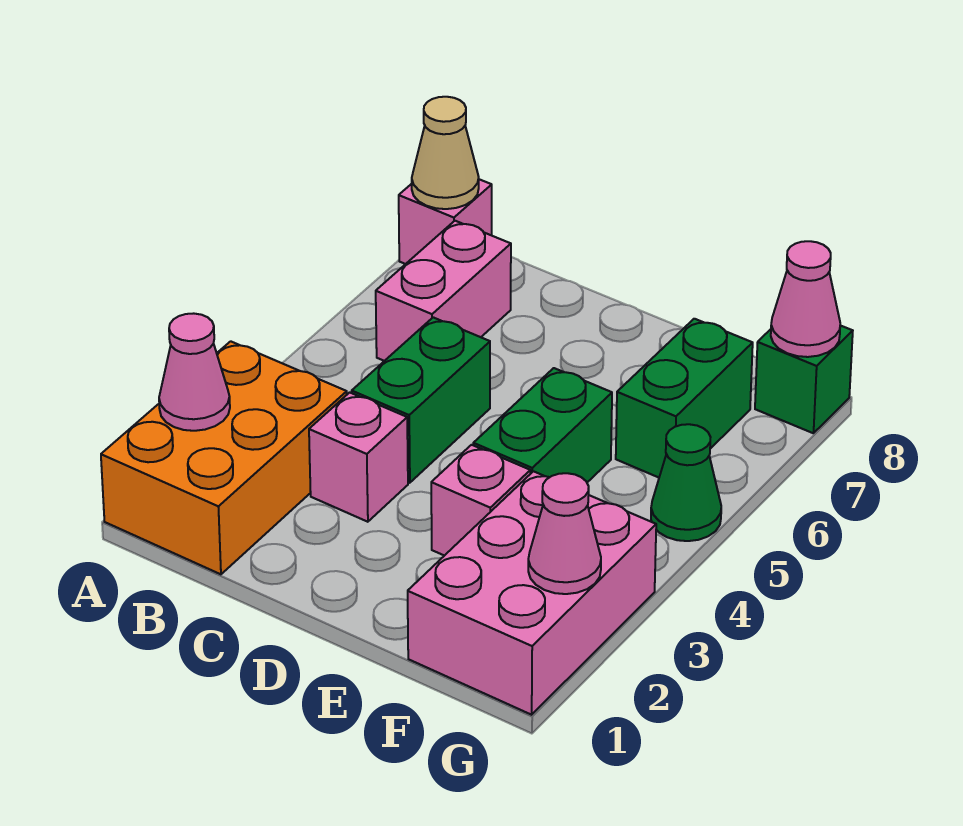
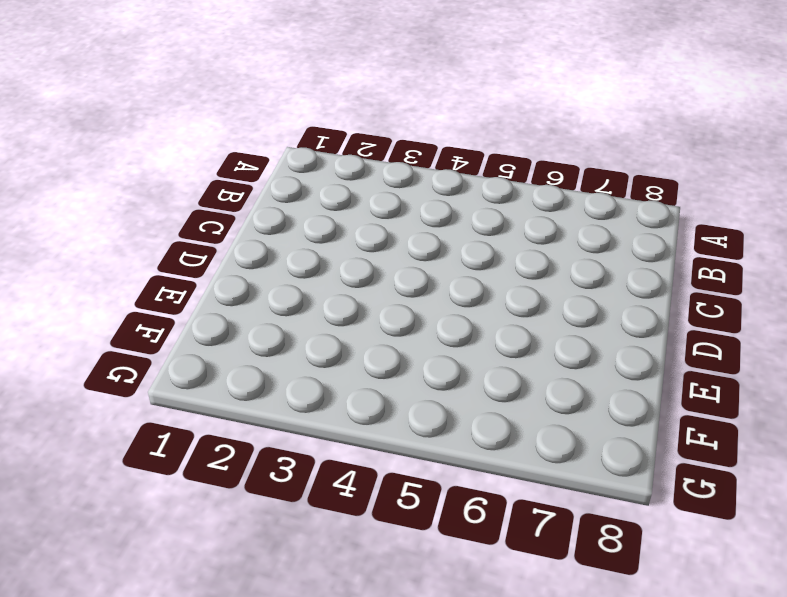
none -> orange brick A1:B3 level 1
none -> pink brick A8 level 1
none -> pink brick B6:B7 level 1

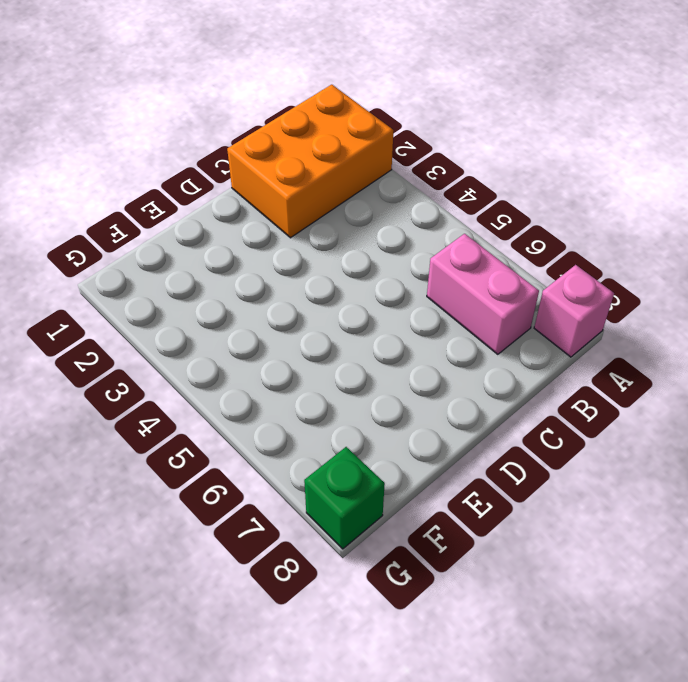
orange brick A1:C2 level 1 -> orange brick A1:B3 level 1
none -> pink brick C3 level 1
none -> green brick C4:C5 level 1
none -> pink brick E3 level 1

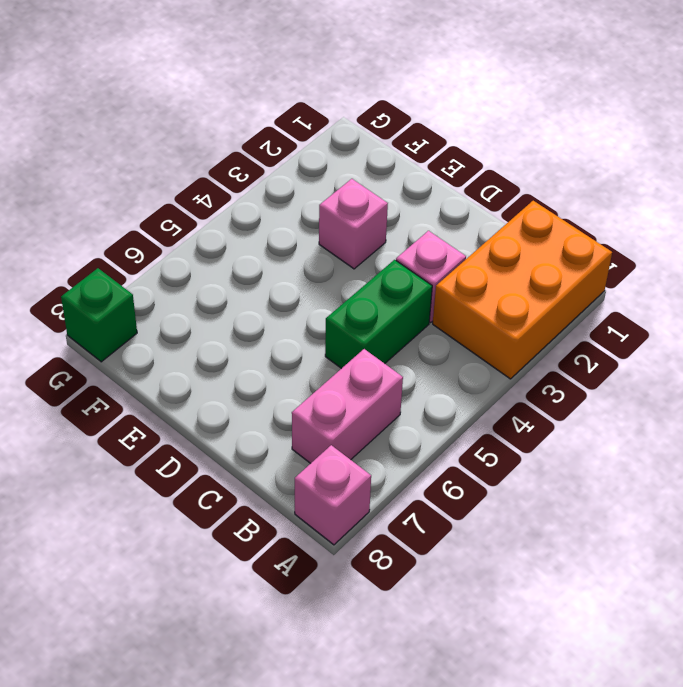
none -> green brick E4:E5 level 1
none -> pink brick F1:G3 level 1
none -> green brick F6:F7 level 1

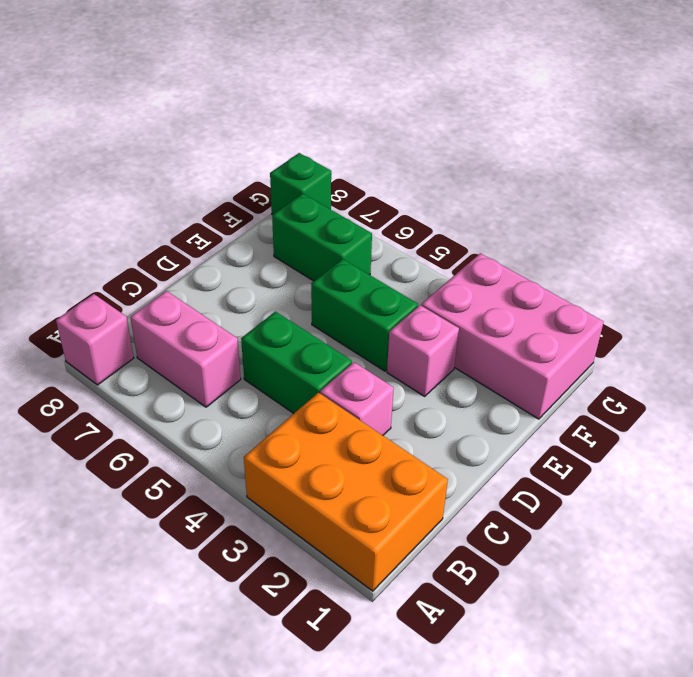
none -> green cone G5 level 1
none -> pink cone A2 level 2
none -> tan cone A8 level 2

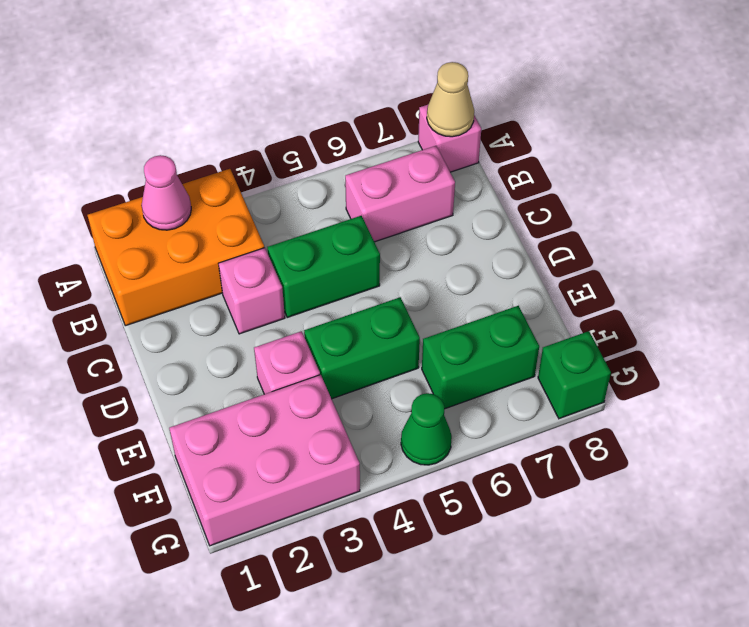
none -> pink cone G2 level 2
none -> pink cone G8 level 2

